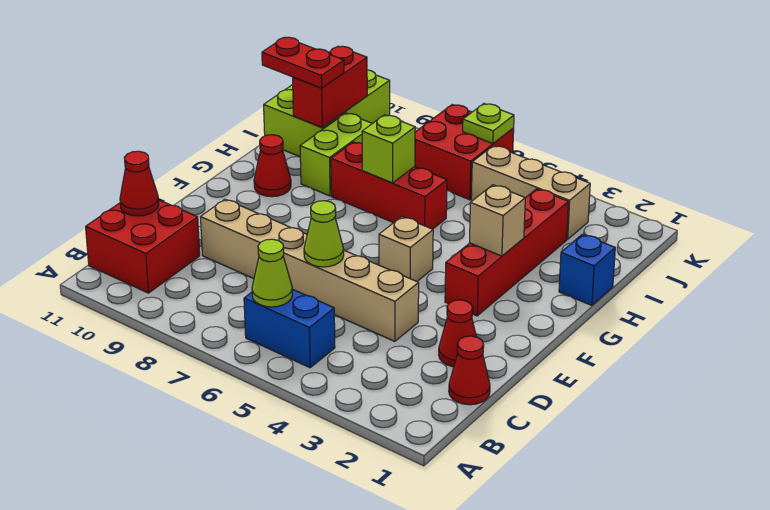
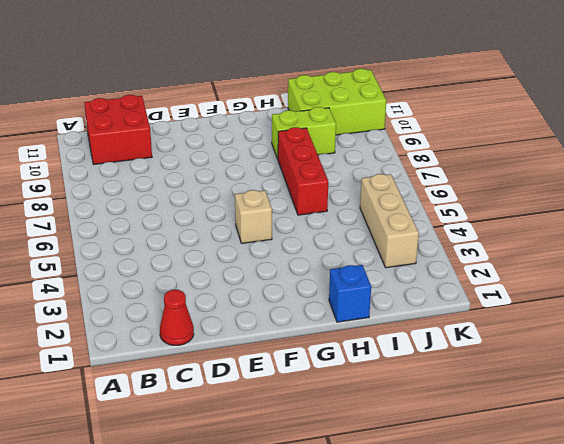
none -> blue brick B5:B6 level 1
none -> red cone D2 level 1
none -> tan brick D4:D9 level 1

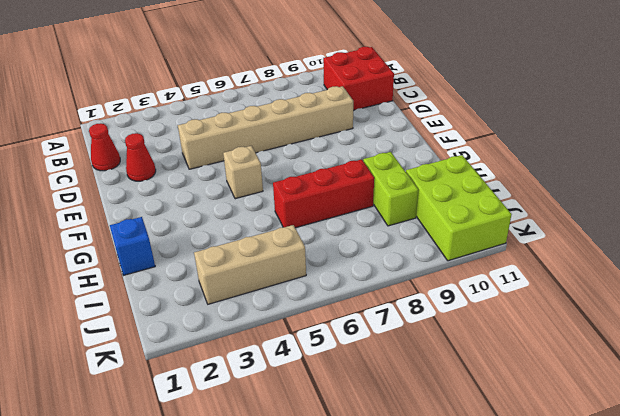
none -> blue brick B5:B6 level 1
none -> red brick F3:I3 level 1
none -> red cone G10 level 1

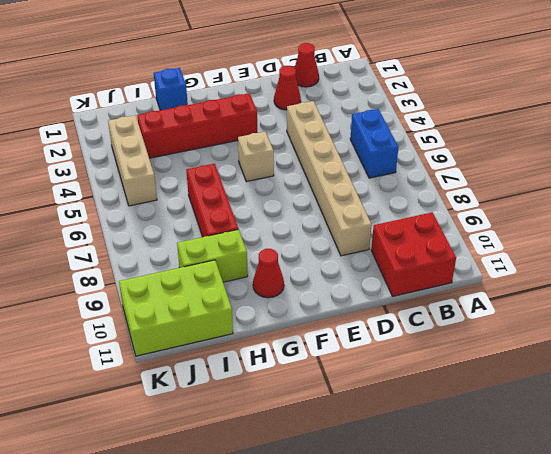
none -> red brick J6:K7 level 1
none -> lime cone B6 level 2
none -> red cone C11 level 2

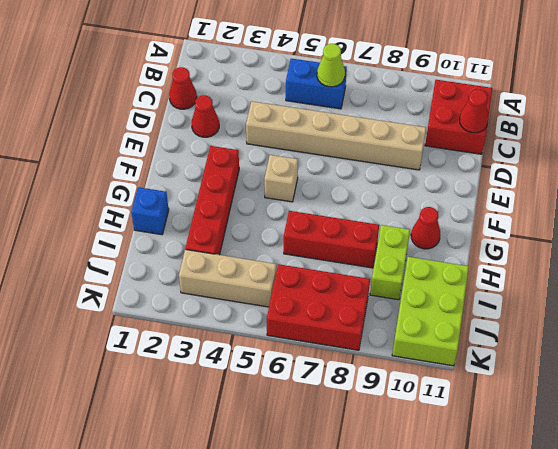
red brick J6:K8 level 1 -> red brick J6:K7 level 1
none -> lime cone D6 level 2
none -> tan brick G3 level 2
none -> lime brick H7 level 2

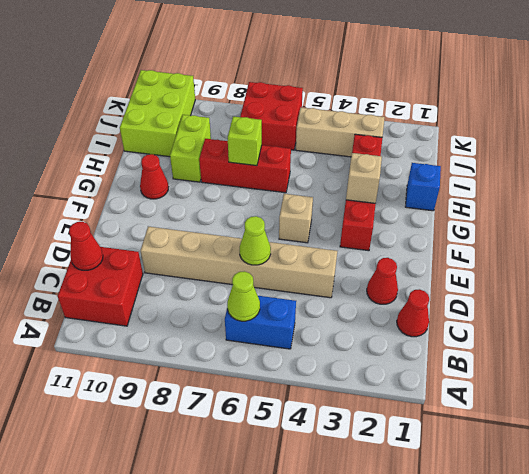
none -> red brick I10:J10 level 2
none -> lime plate K6 level 2
none -> red plate I10:I11 level 3

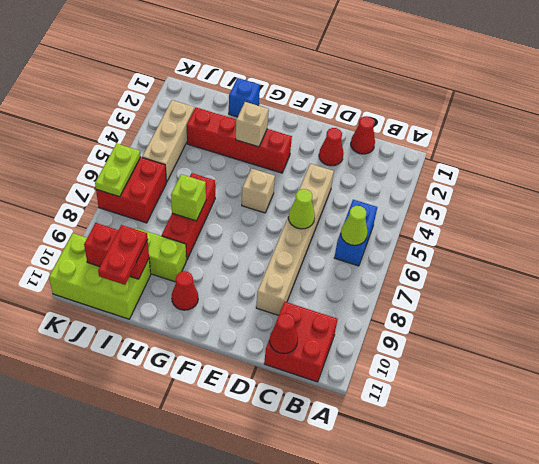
lime plate K6:K7 level 2 -> lime plate K6 level 2

